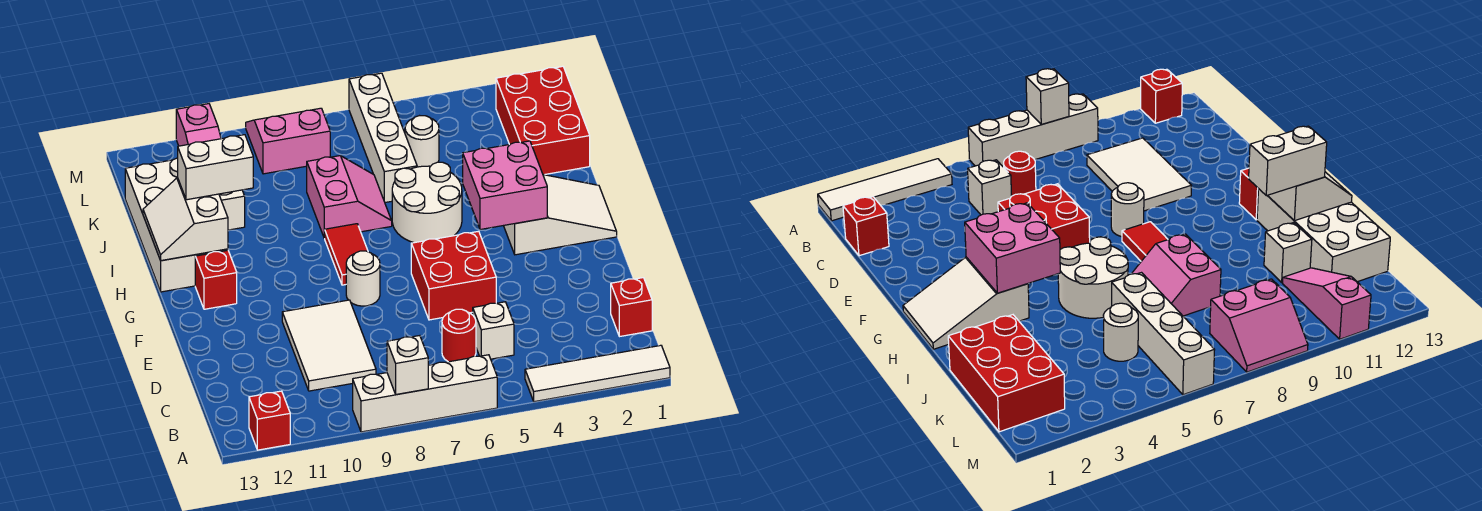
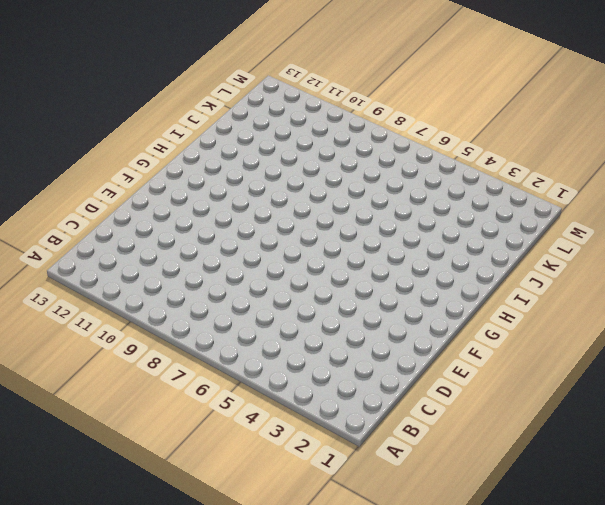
none -> white tile A1:A4 level 1
none -> white brick A6:A9 level 1
none -> red brick A12 level 1

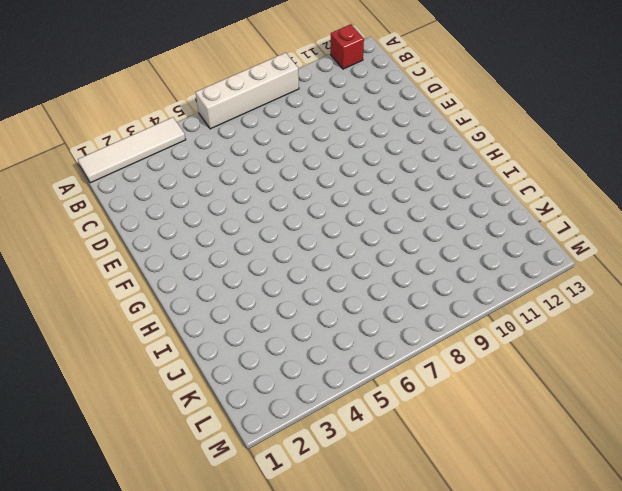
none -> red brick C1 level 1
none -> white brick C5 level 1
none -> red round brick C6 level 1

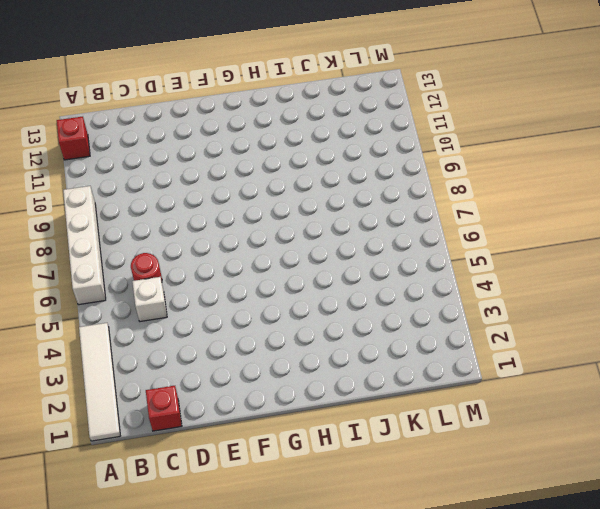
none -> white tile C9:E10 level 1
none -> red brick E5:F6 level 1
none -> white round brick F8 level 1

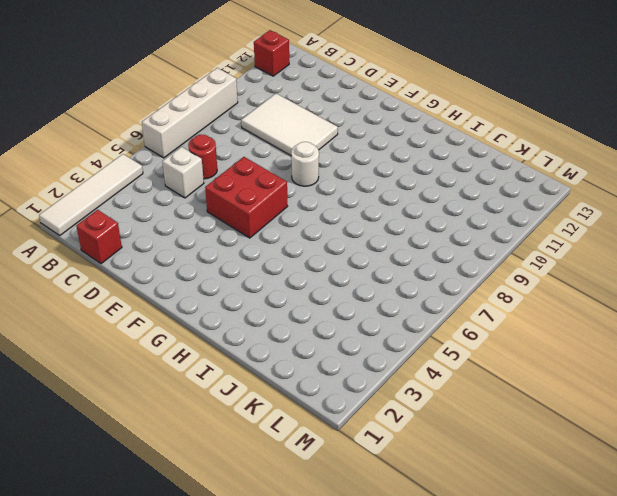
none -> white slope G1:H3 level 1 top 3
none -> red tile G8:H8 level 1
none -> red brick G12 level 1

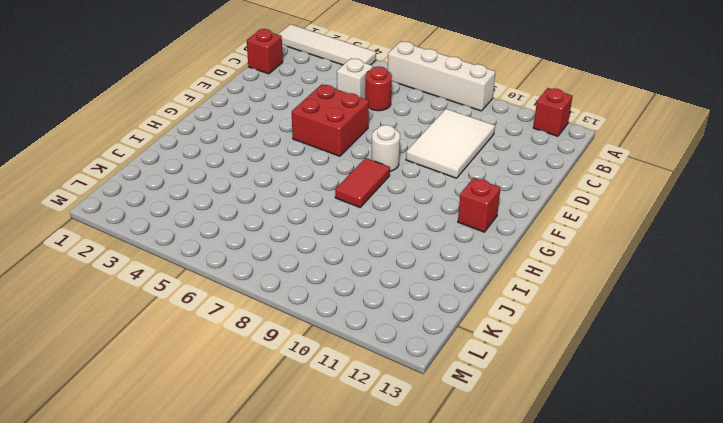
none -> white slope G1:H3 level 1 top 3
none -> white round brick H5:I6 level 1
none -> white brick H12:K13 level 1

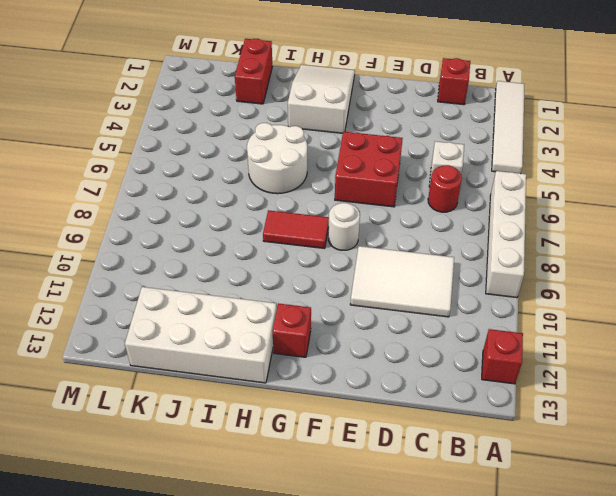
red brick J1:J2 level 1 -> red brick J1:L2 level 1
none -> pink slope I7:J8 level 1 top 8
none -> white brick J6:M6 level 1
none -> white brick J11 level 1

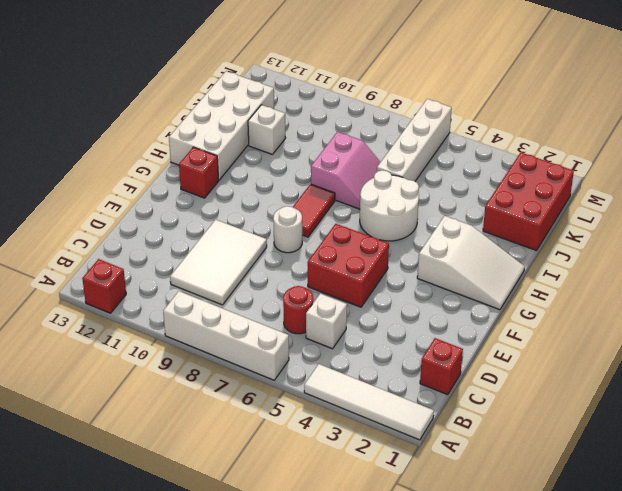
none -> white round brick K5 level 1
none -> pink slope K11:M11 level 1 top M
none -> pink slope L8:M9 level 1 top L

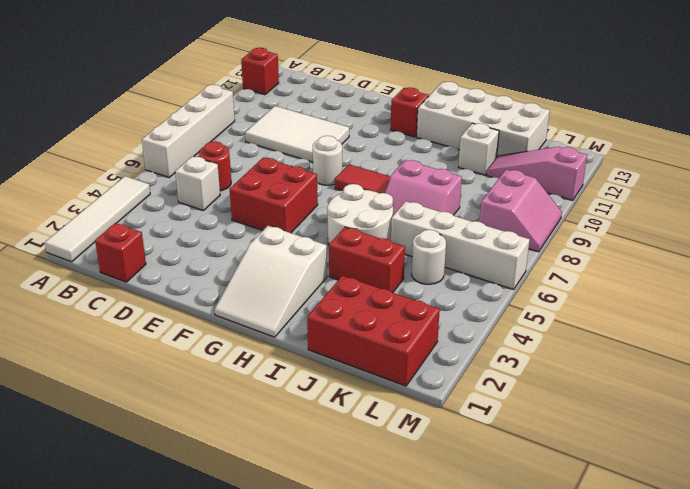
red brick I4:J4 level 1 -> none
none -> white brick A8 level 2
none -> pink brick G3:H4 level 2
none -> white slope H12:I13 level 2 top 12

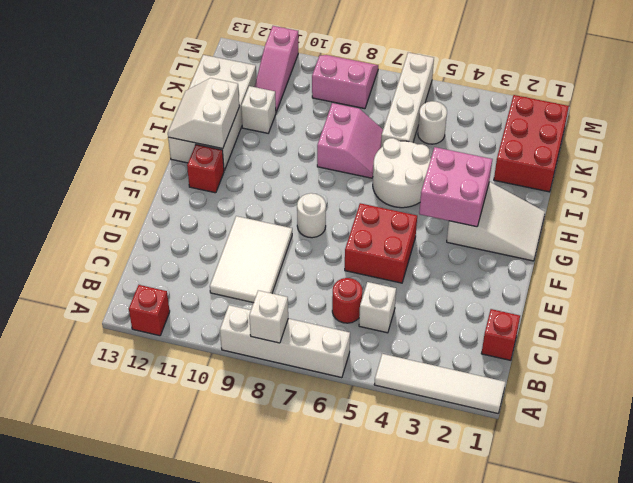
none -> red tile G8:H8 level 1
none -> white brick I11:I12 level 3

